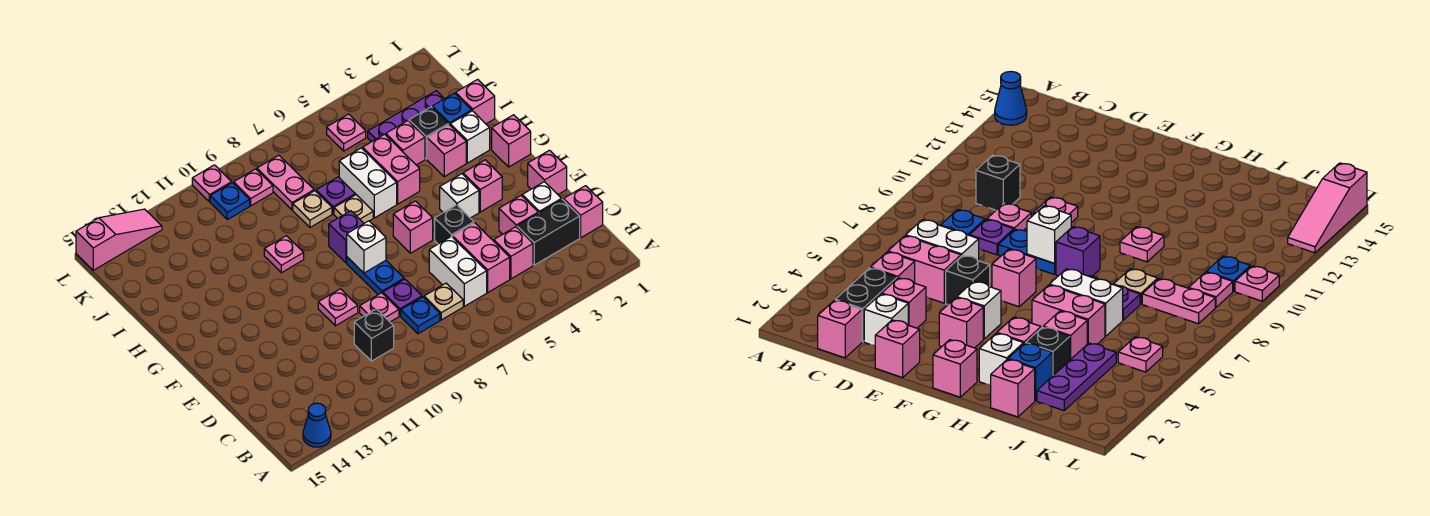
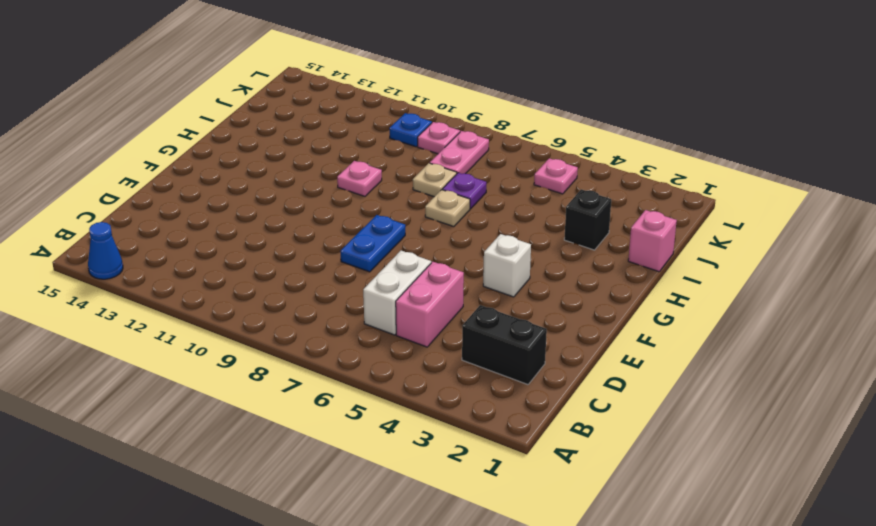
none -> pink brick C1 level 1
none -> pink brick C4 level 1
none -> tan plate C7 level 1
none -> blue plate C8 level 1

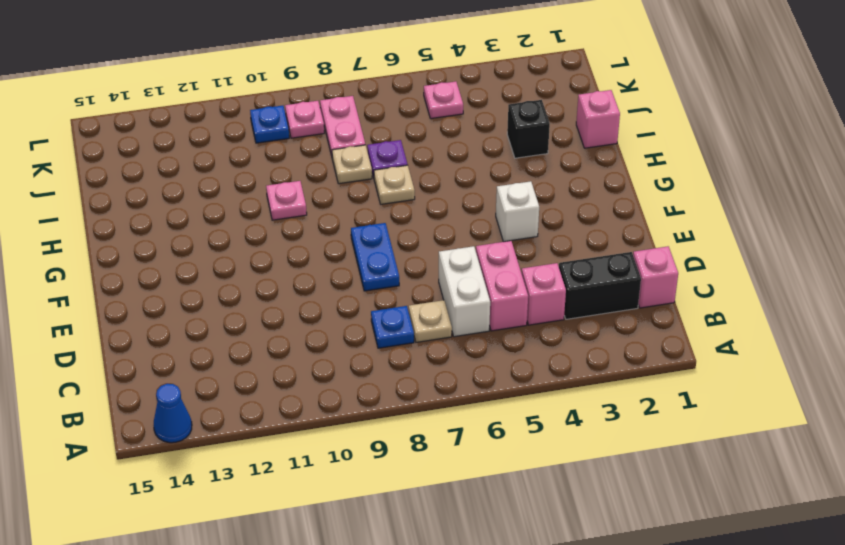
none -> black brick C10 level 1
none -> white brick D2 level 1
none -> pink brick D3 level 1
none -> purple plate D8 level 1

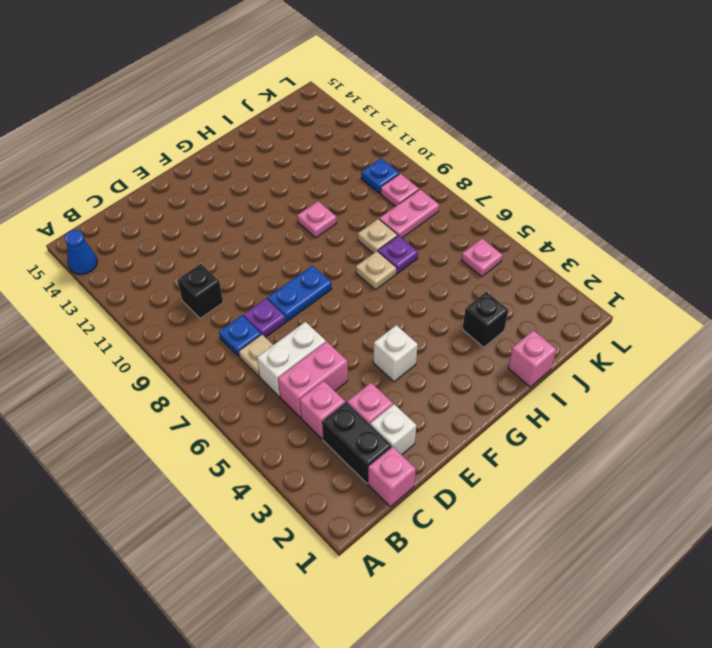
none -> pink plate D9 level 1
none -> pink brick E1 level 1
none -> black brick E5 level 1
none -> pink plate E10 level 1

